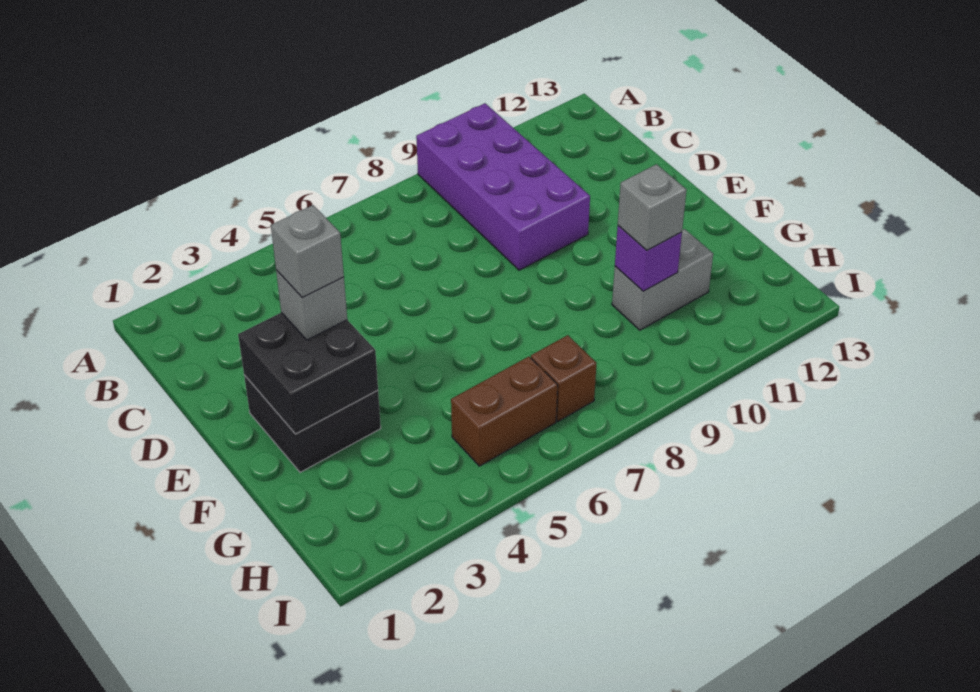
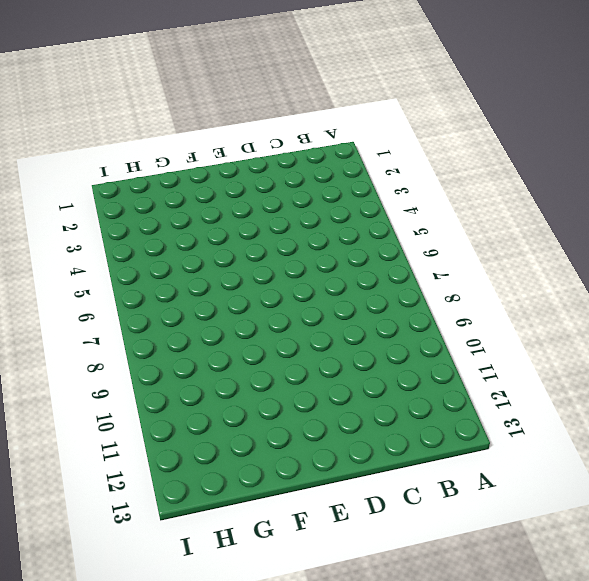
none -> purple brick A9:D10 level 1
none -> black brick E2:F3 level 1

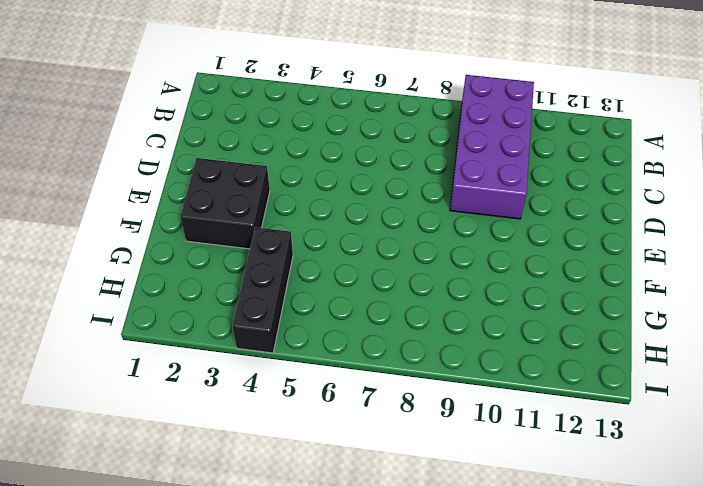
black brick G4:I4 level 1 -> none
none -> grey brick G10:G11 level 1
none -> brown brick H5:H6 level 1

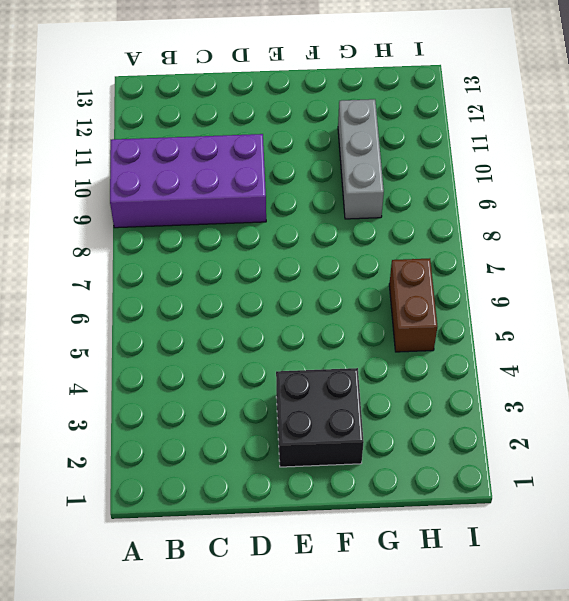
grey brick G9:G11 level 1 -> grey brick G10:G11 level 1
none -> brown brick H7 level 1
none -> black brick E2:F3 level 2

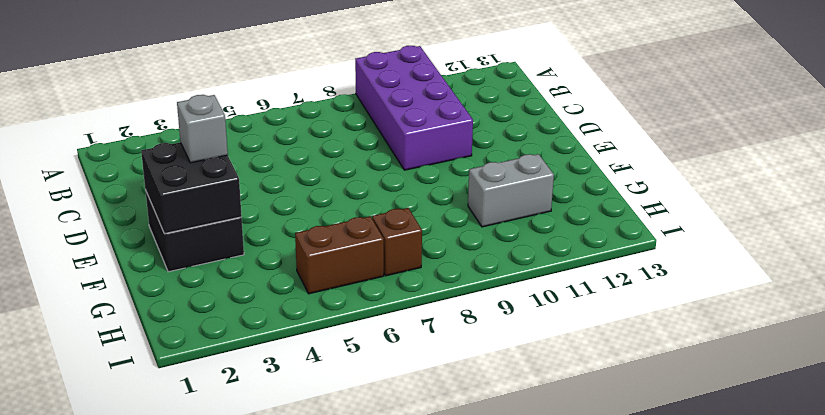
none -> purple brick G10 level 2
none -> grey brick G10 level 3

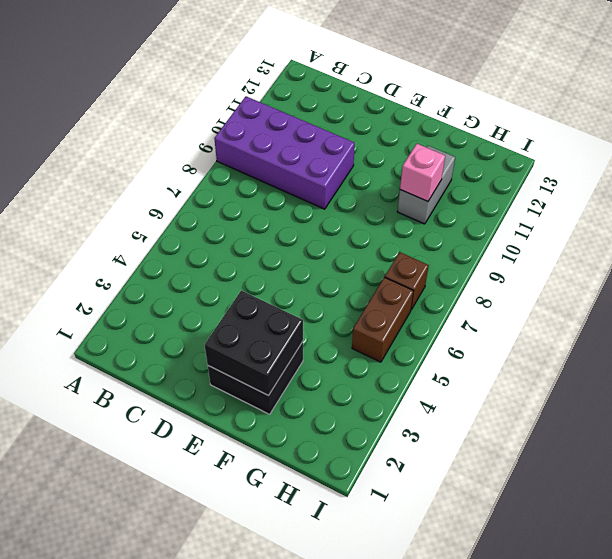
pink brick G10 level 2 -> purple brick G10 level 2
none -> grey brick E3 level 3
none -> grey brick G10 level 3

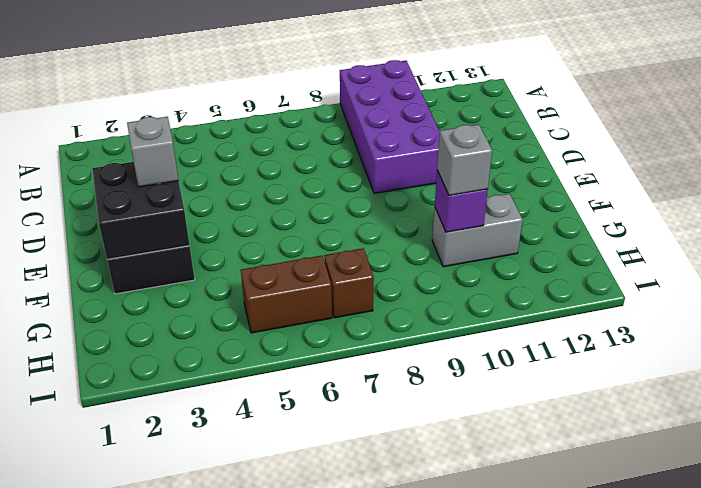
none -> grey brick E3 level 4

